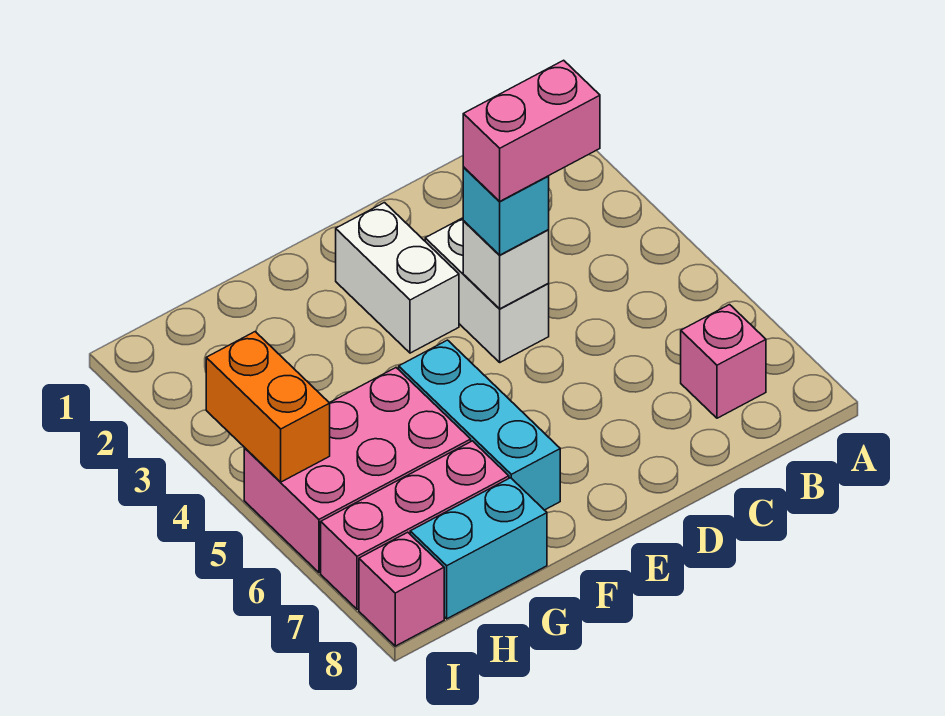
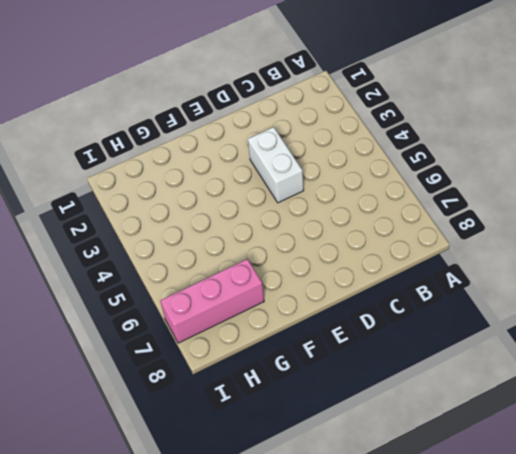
none -> pink brick B7 level 1
none -> white brick E2:E3 level 1
none -> cyan brick F5:F7 level 1

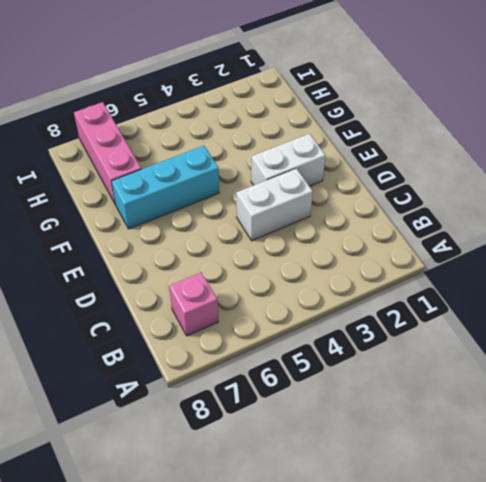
none -> pink brick G5:I6 level 1
none -> cyan brick G8:H8 level 1
none -> pink brick I8 level 1

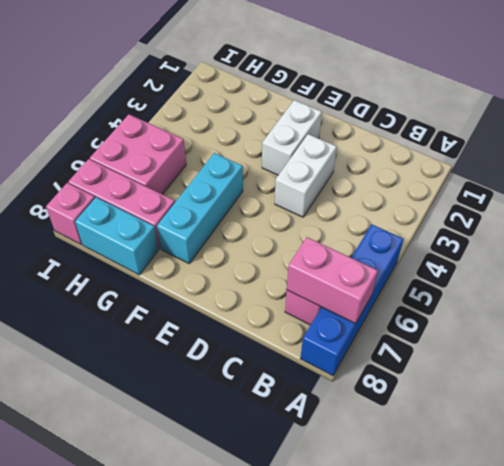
blue brick A5:A8 level 1 -> none
pink brick A7:B7 level 2 -> pink brick C4:D4 level 4
pink brick H5:I6 level 1 -> pink brick G5:I6 level 1
none -> white brick D4 level 2
none -> orange brick I4:I5 level 2
none -> cyan brick D4 level 3

